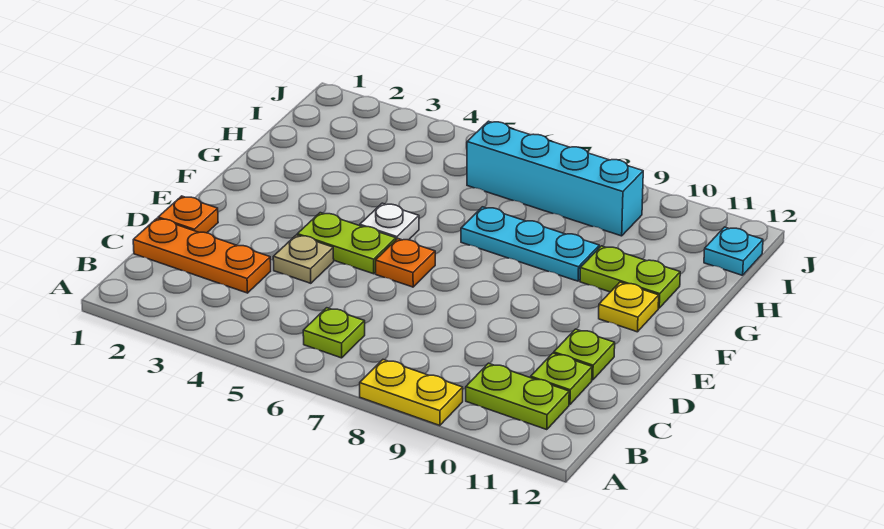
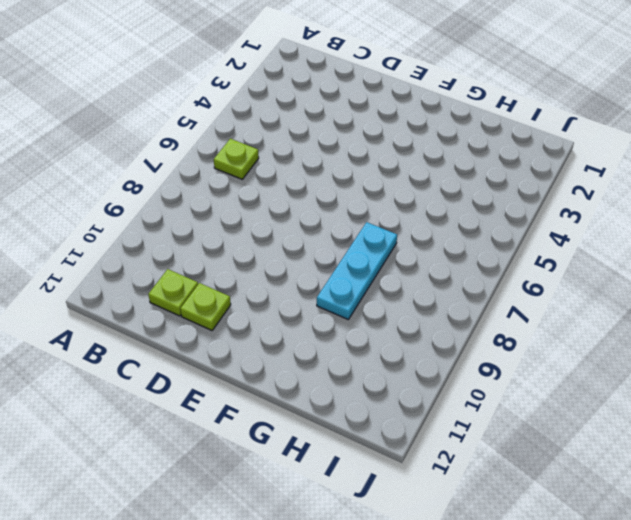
none -> yellow plate A8:A9 level 1
none -> lime plate B10:B11 level 1
none -> orange plate C1:C3 level 1

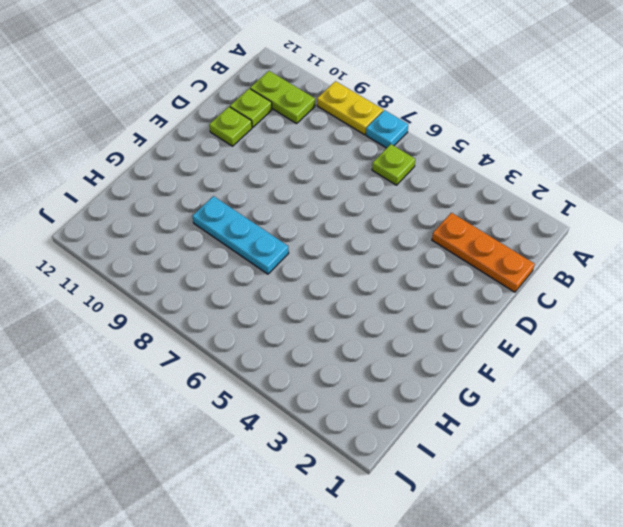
cyan plate A7 level 1 -> cyan plate I12 level 1
none -> orange plate D1 level 1
none -> tan plate D4 level 1
none -> lime plate E4:E5 level 1

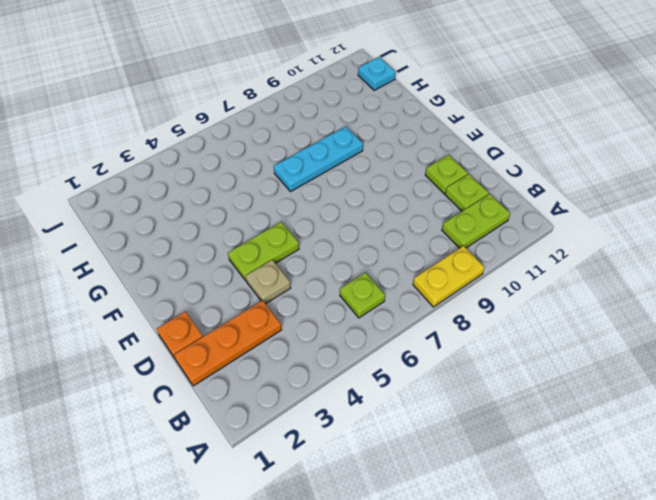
none -> orange plate E6 level 1
none -> white plate F5 level 1
none -> yellow plate F11 level 1

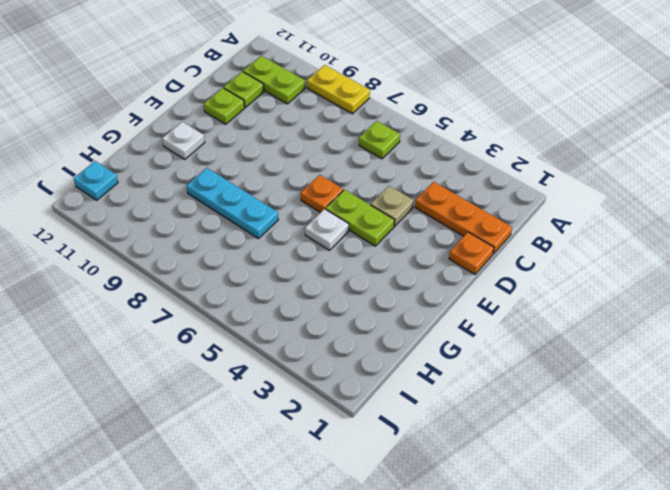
white plate F11 level 1 -> yellow plate F11 level 1
none -> lime plate G10:G11 level 1
none -> cyan brick I6:I9 level 1

